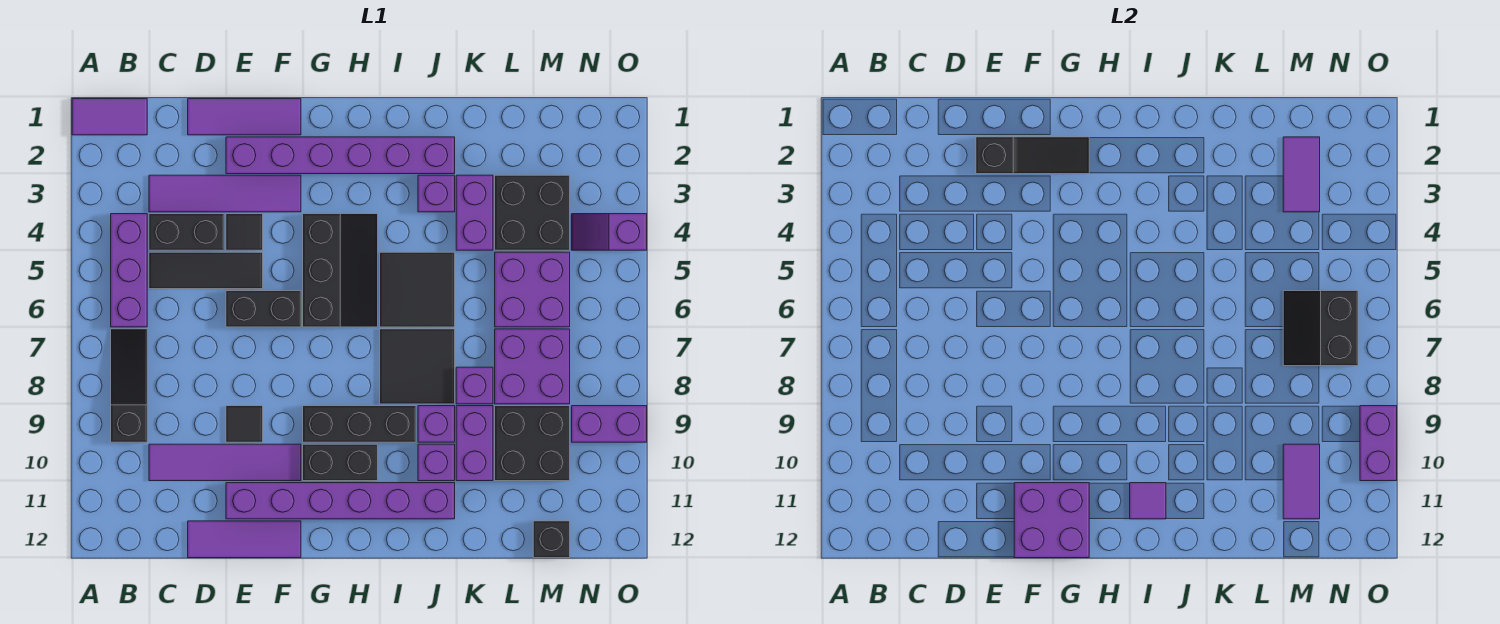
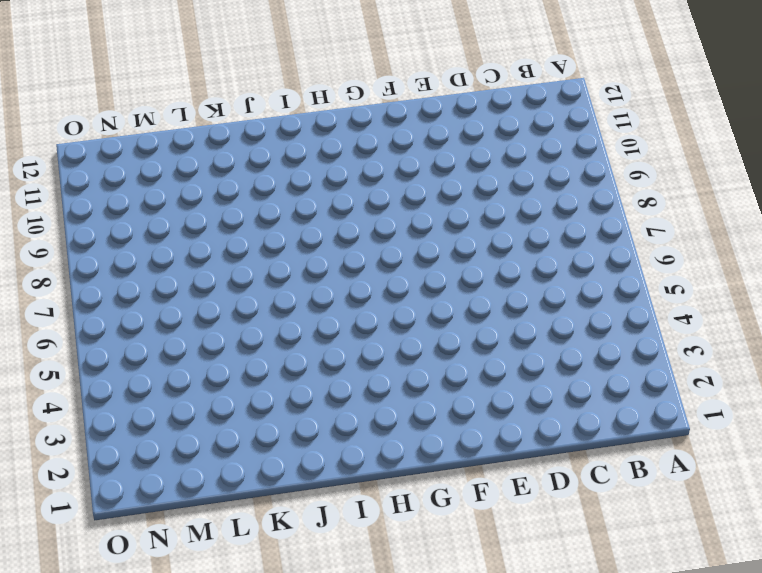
none -> purple tile A1:B1 level 1
none -> purple brick B4:B6 level 1
none -> black slope B7:B9 level 1 top 9
none -> purple tile C3:F3 level 1

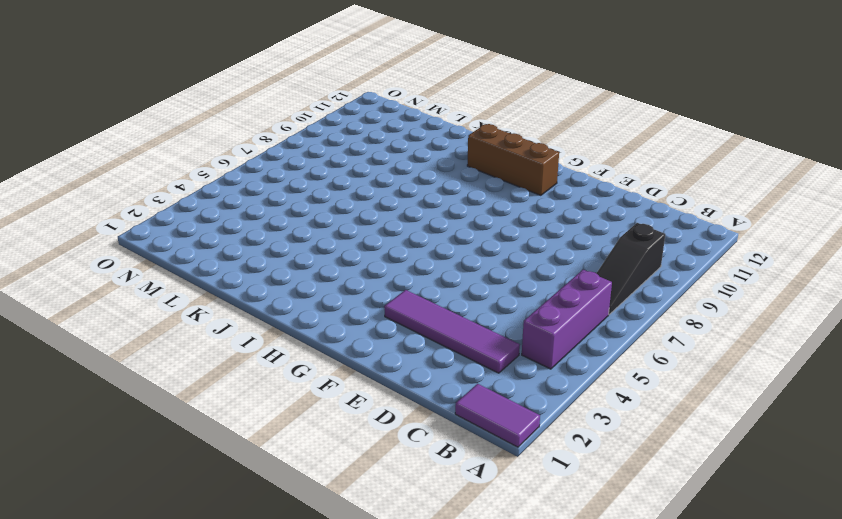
brown brick G11:I11 level 1 -> purple brick E11:J11 level 1
none -> black brick C4:D4 level 1
none -> black tile C5:E5 level 1
none -> purple tile C10:F10 level 1
none -> purple tile D1:F1 level 1

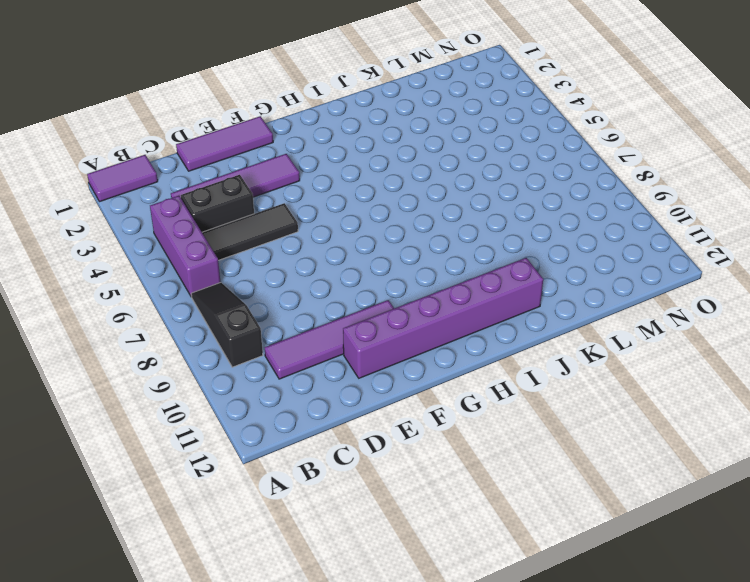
none -> purple tile D12:F12 level 1
none -> purple brick E2:J2 level 1
none -> black tile E4 level 1
none -> black brick E6:F6 level 1

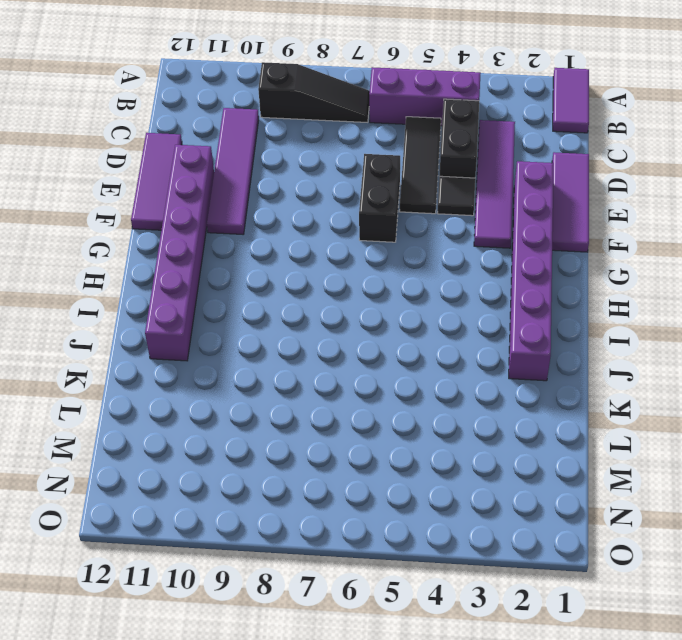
none -> black tile E9 level 1
none -> black slope G4:H6 level 1 top G
none -> black brick G9:I9 level 1
none -> black brick G10:H10 level 1

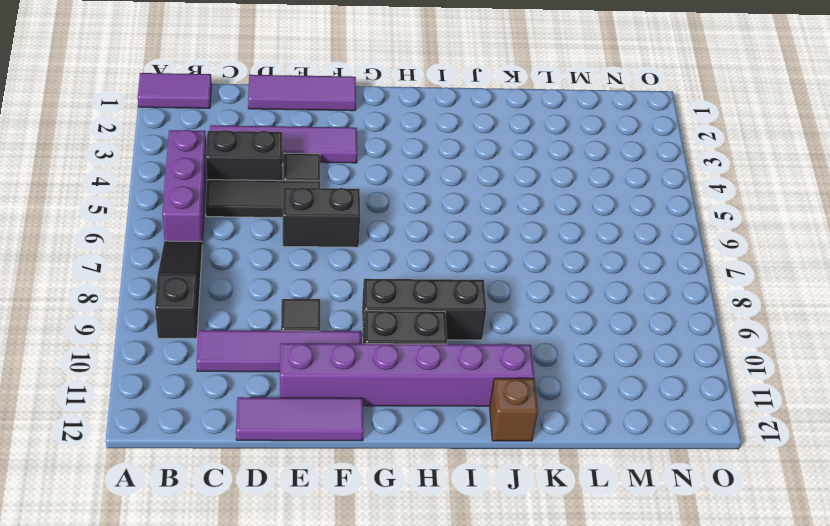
brown brick J12 level 1 -> none
none -> purple brick E2:J2 level 1
none -> black slope G4:H6 level 1 top G
none -> black tile I5:J6 level 1
none -> black tile I7:J8 level 1

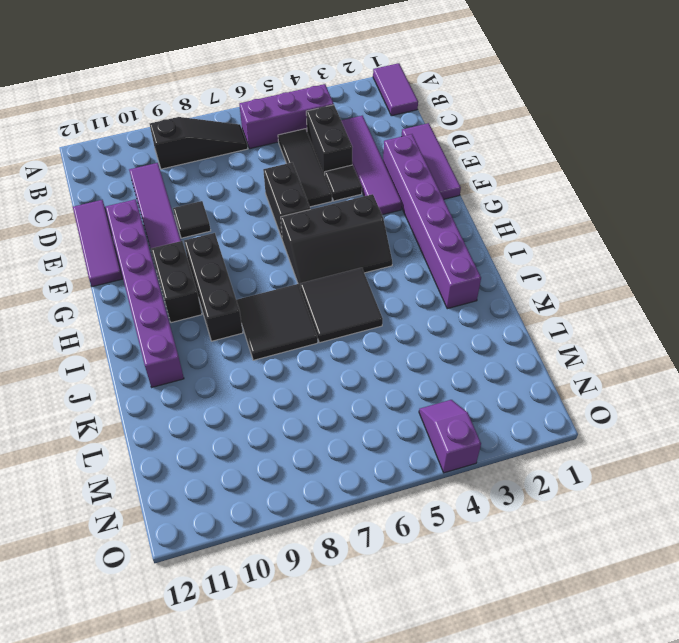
none -> purple brick J3 level 1
none -> purple brick J9 level 1
none -> purple brick J10 level 1
none -> purple brick K3:K4 level 1

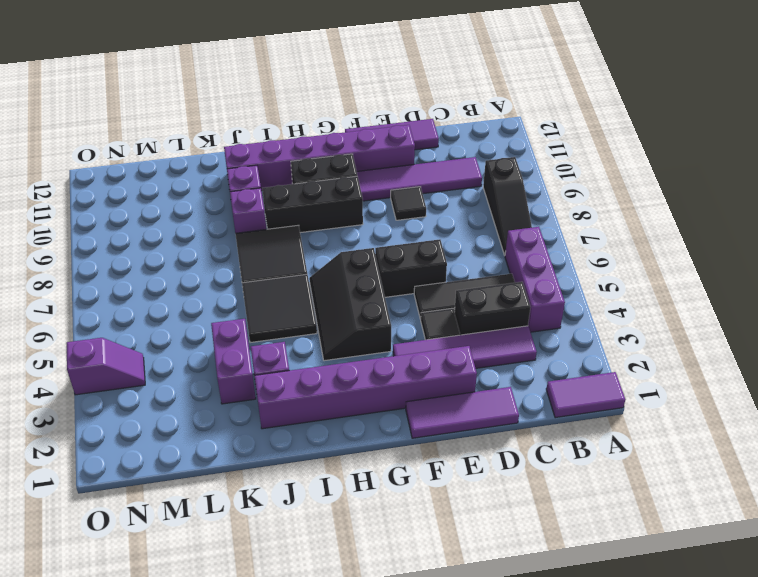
none -> purple brick K8 level 1
none -> purple brick K9:K10 level 1
none -> black brick L3:M4 level 1
none -> purple brick L5:M6 level 1

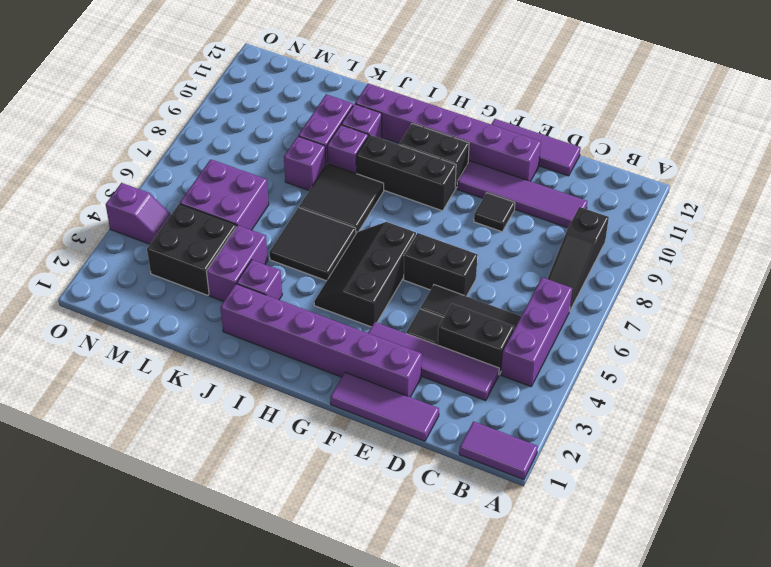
none -> purple brick L7:M8 level 1
none -> black brick L9:M10 level 1
none -> black brick M12 level 1
none -> purple brick N9:O9 level 1

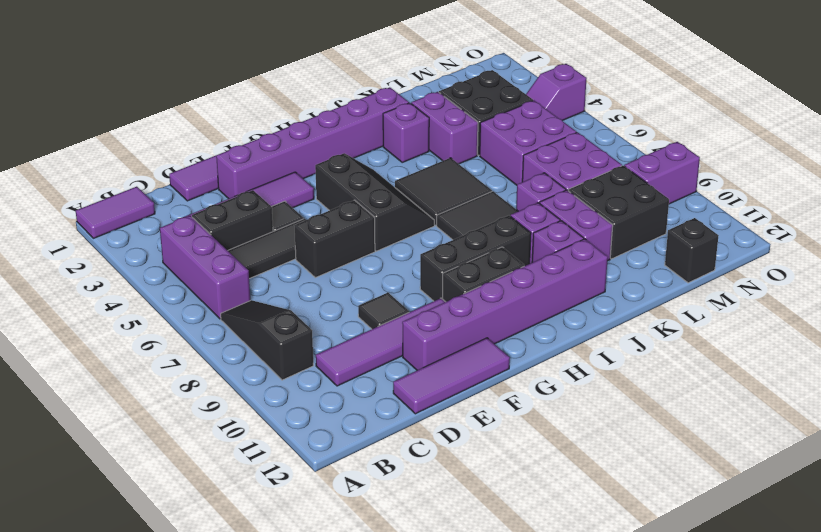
none -> black slope E2:G2 level 2 top E
none -> purple brick F11:G12 level 2
none -> purple tile I11 level 2
none -> purple tile M2:M3 level 2

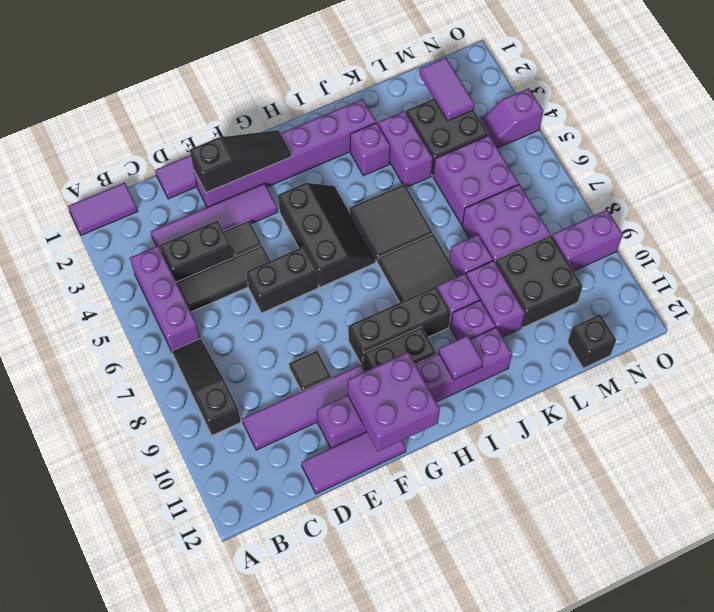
none -> black slope M6:N7 level 2 top N
none -> purple tile M10:M11 level 2
none -> purple brick O9:O10 level 2

